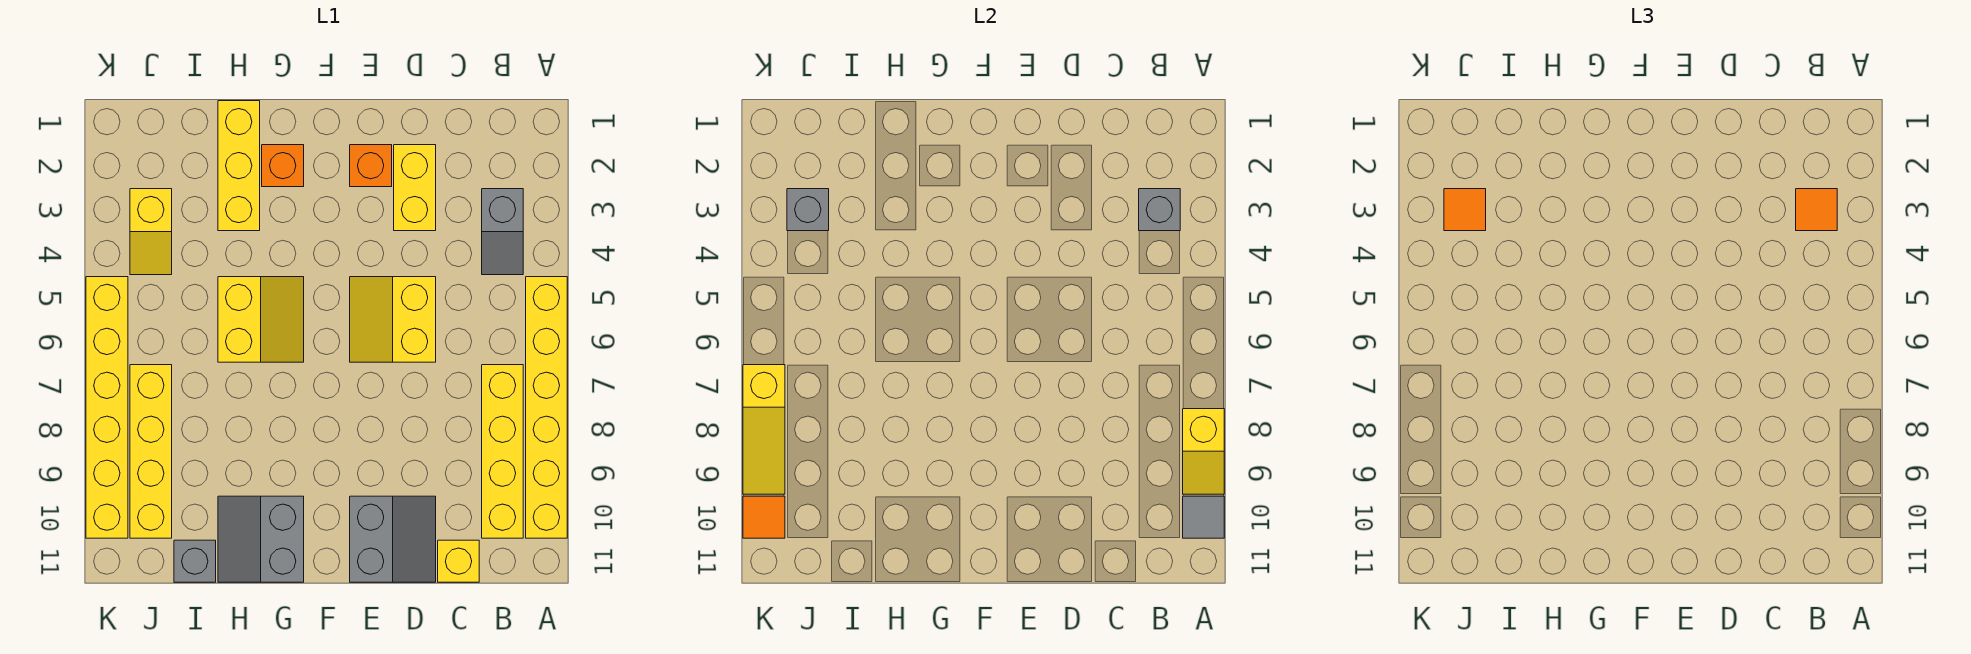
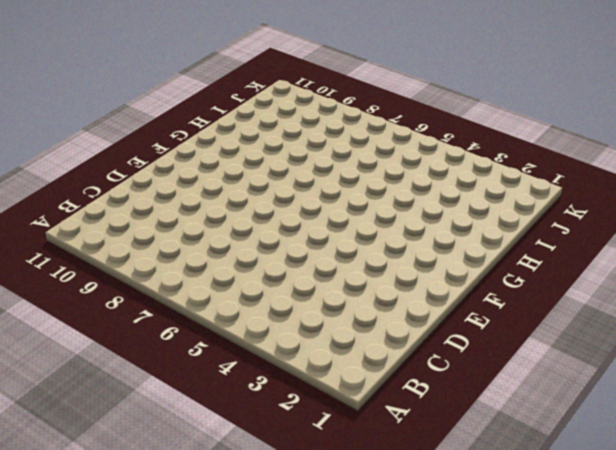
none -> yellow brick A5:A10 level 1
none -> grey slope B3:B4 level 1 top 3
none -> yellow brick B7:B10 level 1

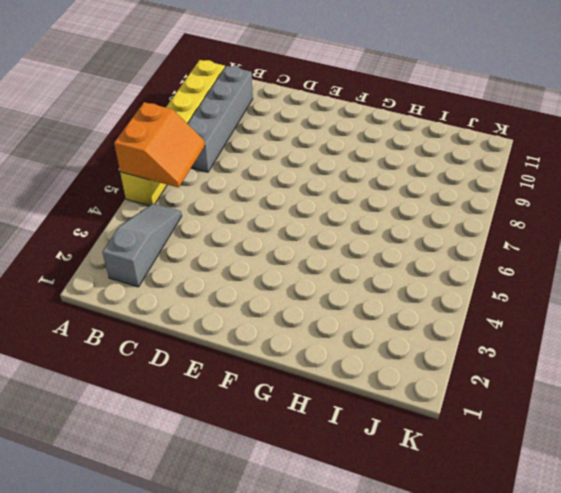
orange slope A5:B6 level 2 top A -> none
grey slope B2:B4 level 1 top 2 -> grey slope B3:B4 level 1 top 3
grey brick B7:B10 level 1 -> yellow brick B7:B10 level 1
none -> yellow brick C11 level 1
none -> yellow brick D2:D3 level 1
none -> yellow slope D5:E6 level 1 top D

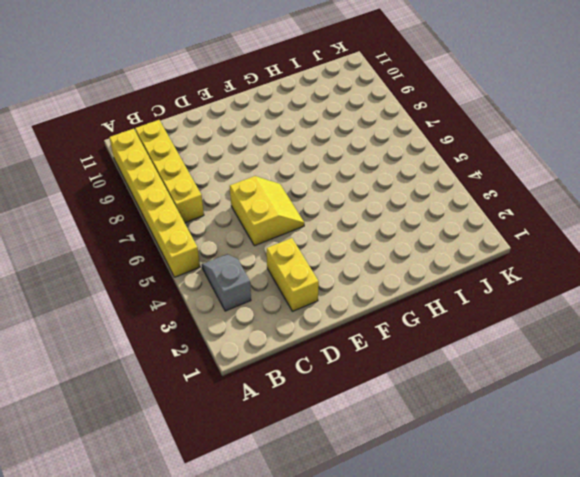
none -> yellow brick C11 level 1
none -> grey slope D10:E11 level 1 top E
none -> orange brick E2 level 1

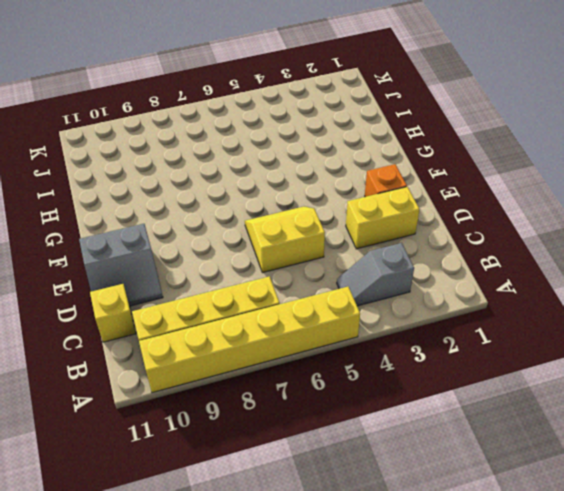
none -> orange brick G2 level 1
none -> yellow slope G5:H6 level 1 top H
none -> grey slope G10:H11 level 1 top G

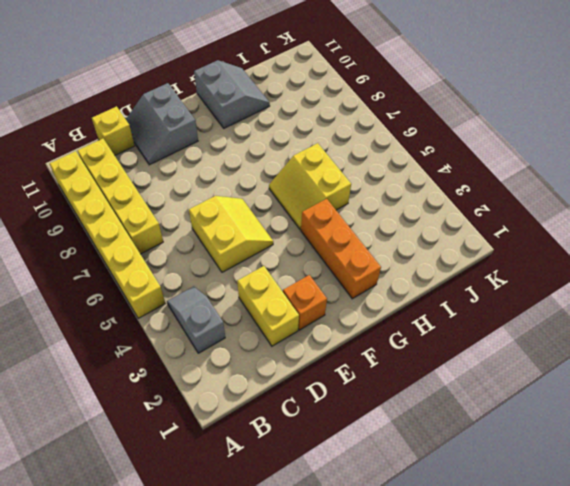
orange brick G2:G4 level 1 -> orange brick G2 level 1
none -> yellow brick H1:H3 level 1
none -> grey brick I11 level 1
none -> yellow slope J3:J4 level 1 top 3

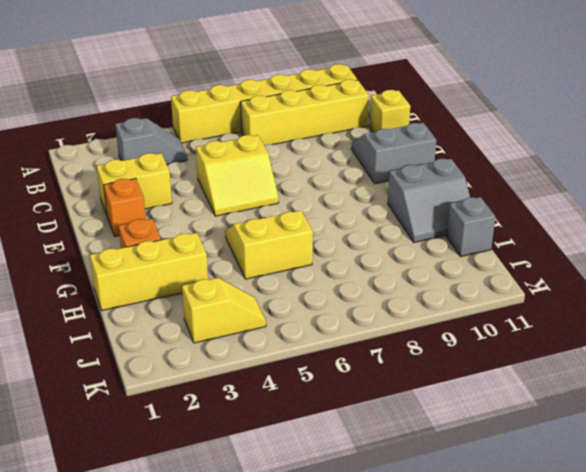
none -> yellow brick J7:J10 level 1
none -> yellow brick K5:K10 level 1
none -> yellow slope A8:A9 level 2 top 8

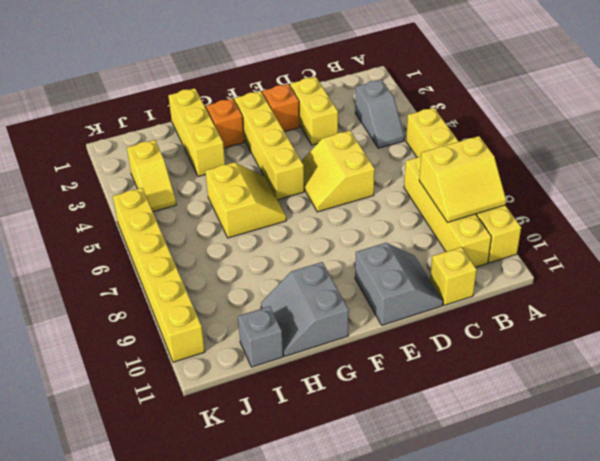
yellow slope A8:B9 level 2 top 8 -> yellow slope A8:A9 level 2 top 8
yellow brick F2:F5 level 1 -> yellow brick J7:J10 level 1
none -> grey tile A10 level 2
none -> grey brick B3 level 2
none -> grey brick J3 level 2

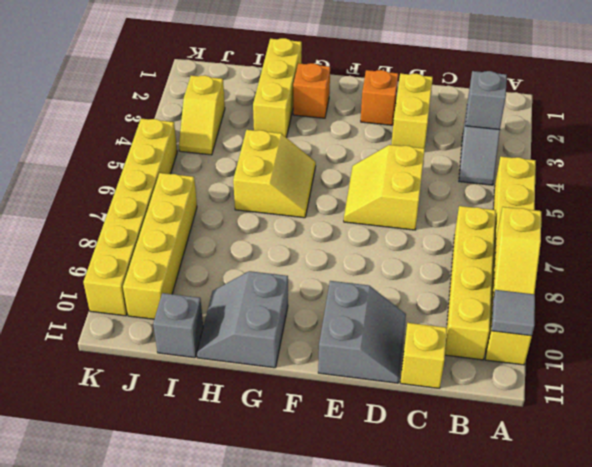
none -> grey brick J3 level 2
none -> yellow slope K7:K9 level 2 top 7
none -> orange tile K10 level 2

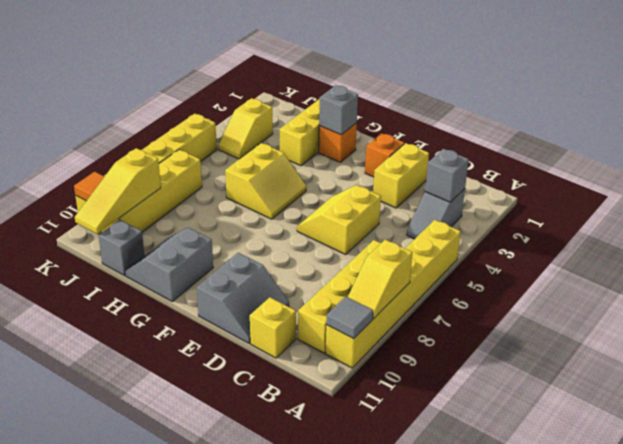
grey brick G2 level 2 -> grey brick J3 level 2
yellow slope J9:J11 level 2 top 9 -> yellow slope K7:K9 level 2 top 7
none -> orange tile B3 level 3
none -> orange tile J3 level 3

